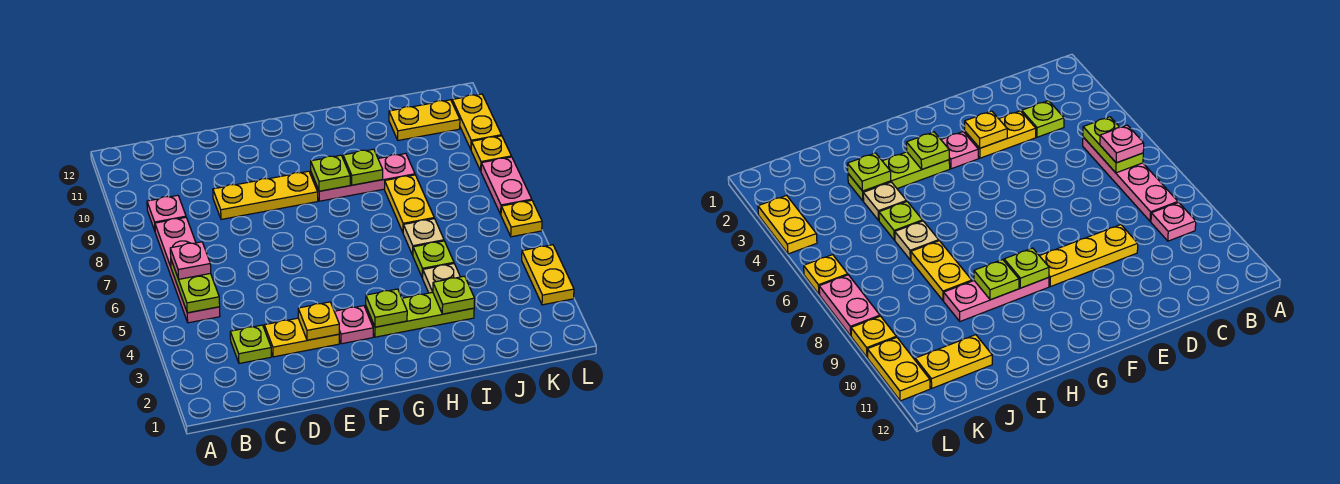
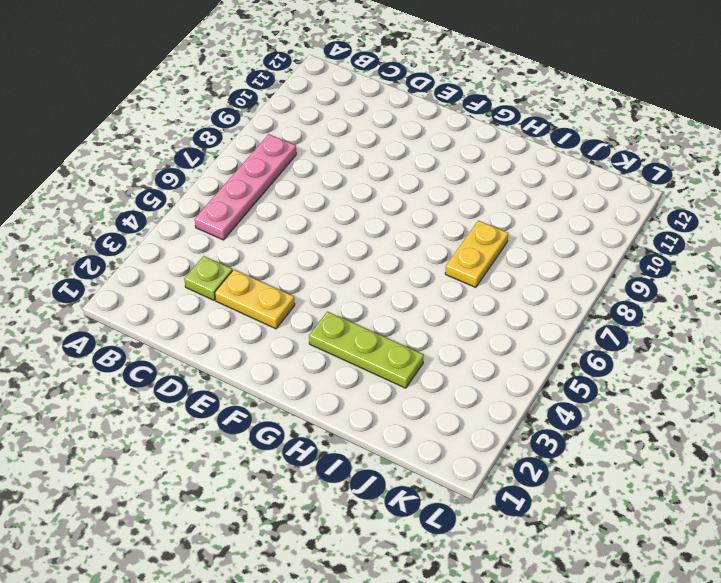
none -> pink plate B9 level 1
none -> yellow plate D9:F9 level 1
none -> pink plate F3 level 1

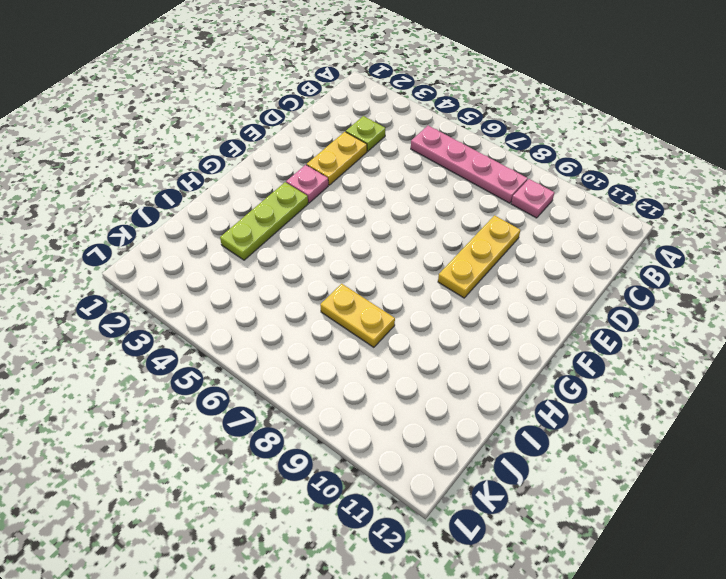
none -> pink plate G9:I9 level 1
none -> tan plate I4 level 1
none -> lime plate I5 level 1

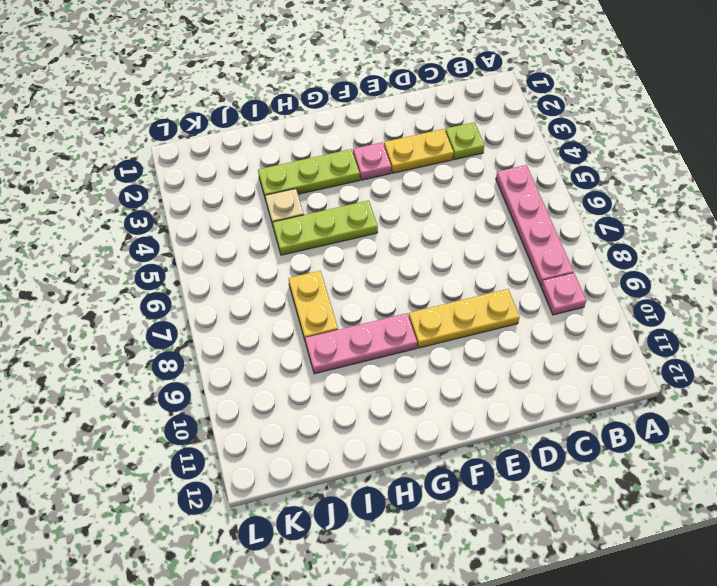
lime plate G5:I5 level 1 -> lime plate I5 level 1
none -> tan plate I6 level 1
none -> yellow plate J11:K11 level 1
none -> yellow plate L3:L4 level 1

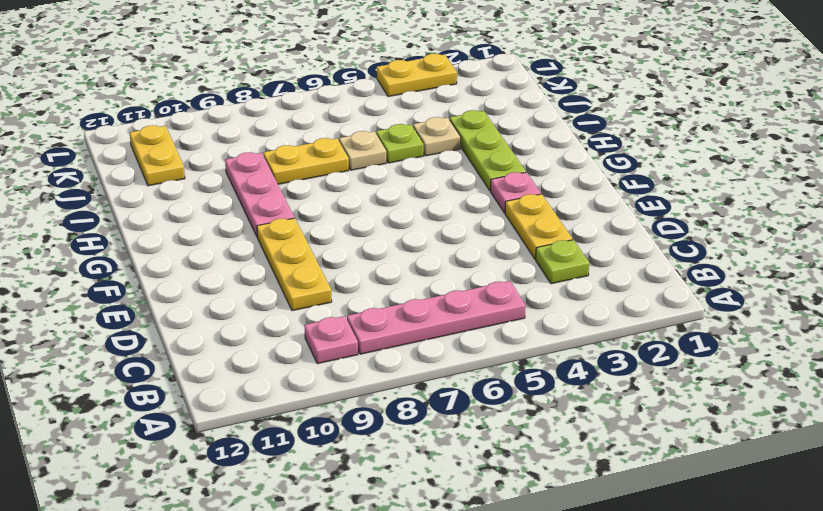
none -> yellow plate L6 level 1
none -> pink plate L7:L8 level 1
none -> yellow plate L9 level 1

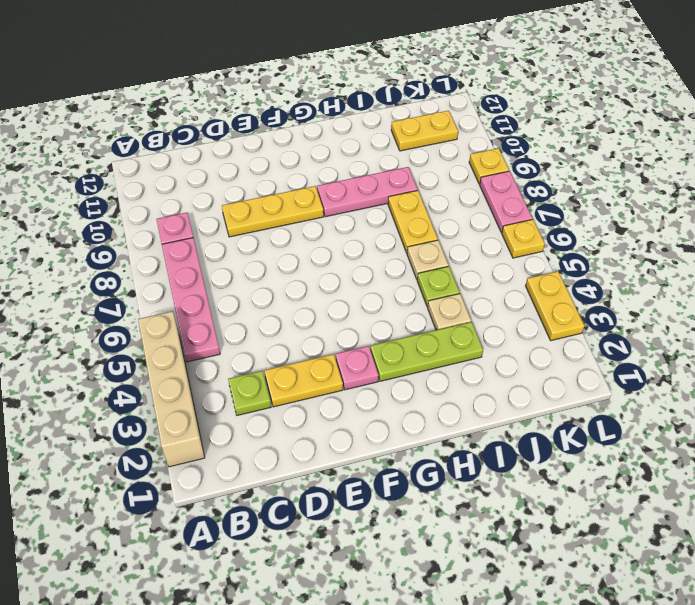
tan brick A2:A5 level 1 -> none
none -> yellow plate L10:L11 level 1
none -> lime plate B5:B6 level 2
none -> yellow plate E3 level 2

